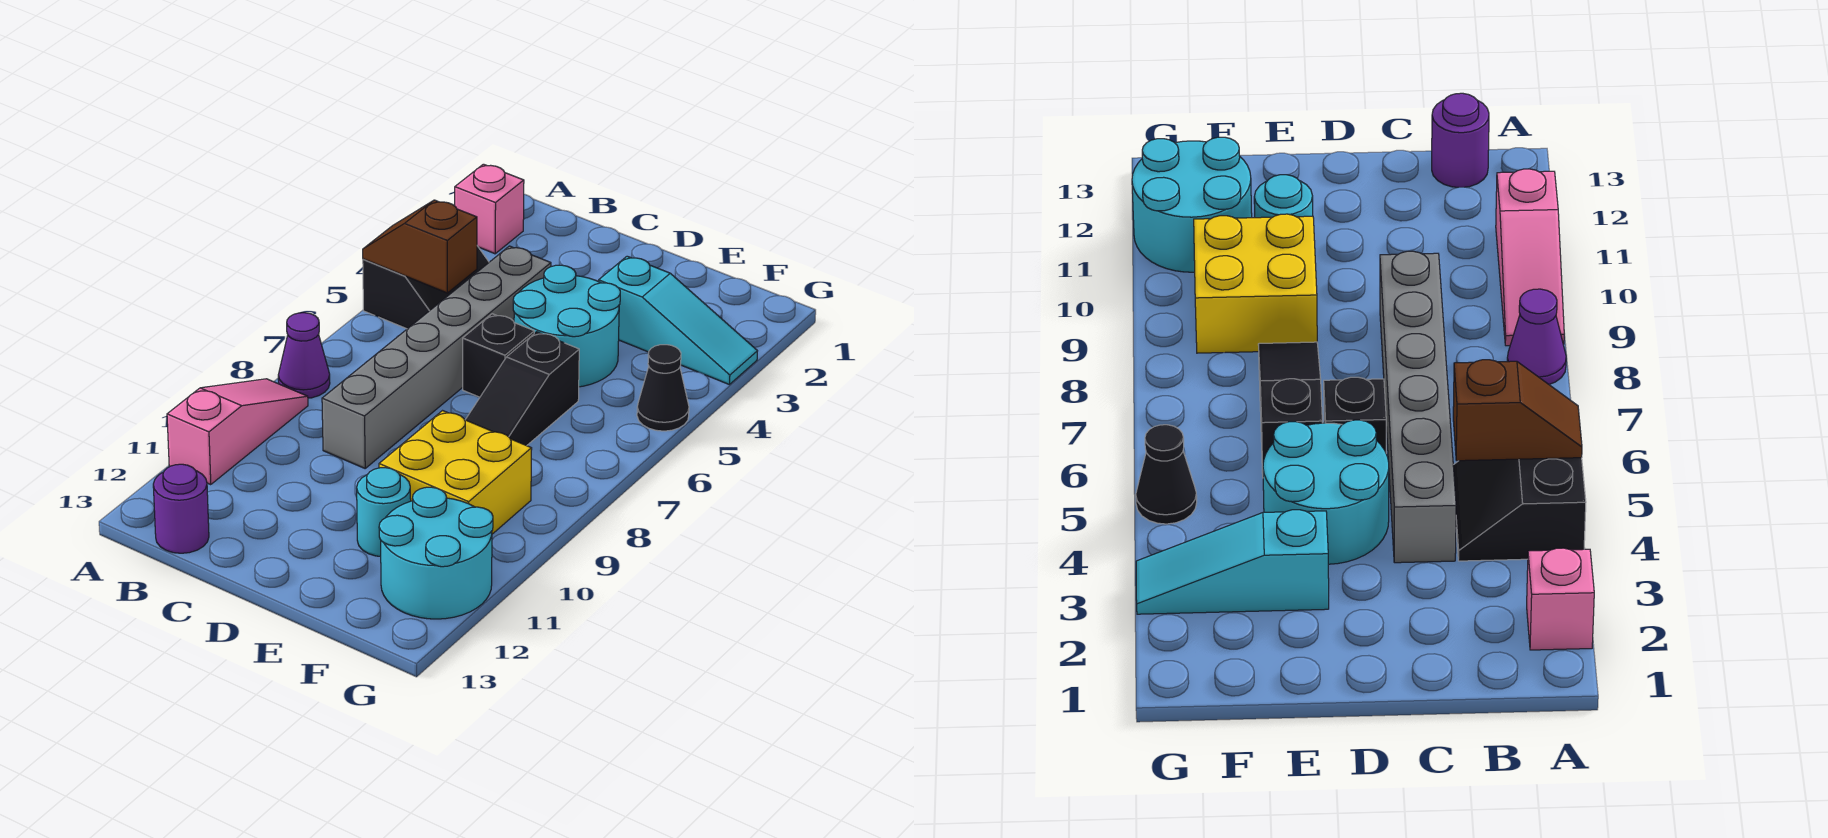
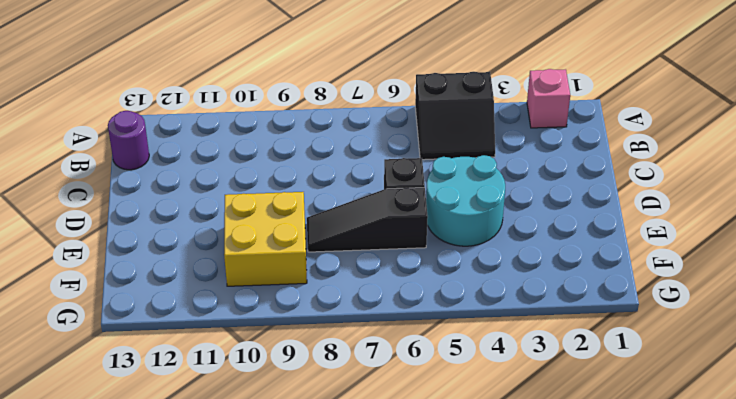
none -> purple cone A8 level 1
none -> pink slope A9:A11 level 1 top 11
none -> grey brick C4:C9 level 1

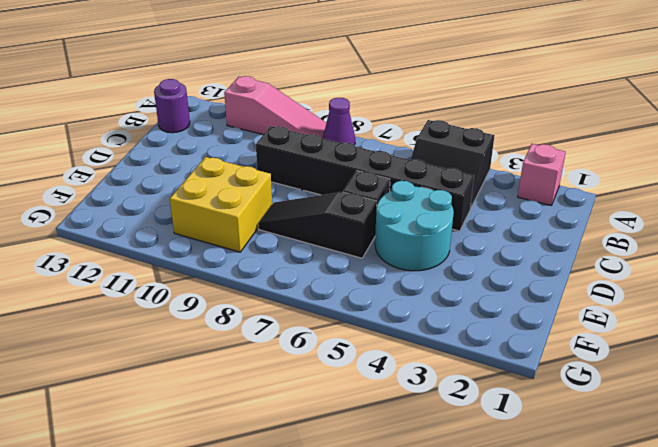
black brick C4:C9 level 1 -> grey brick C4:C9 level 1
none -> cyan slope E3:G3 level 1 top E
none -> cyan round brick E11 level 1
none -> cyan round brick F11:G12 level 1

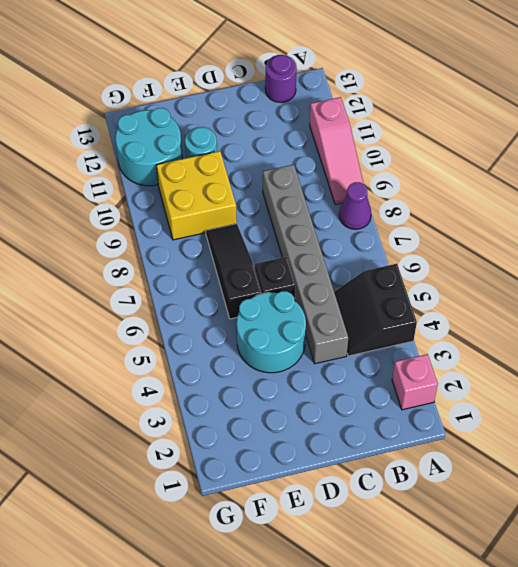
none -> cyan slope E3:G3 level 1 top E
none -> black cone G5 level 1
none -> brown slope A5:B5 level 2 top B

